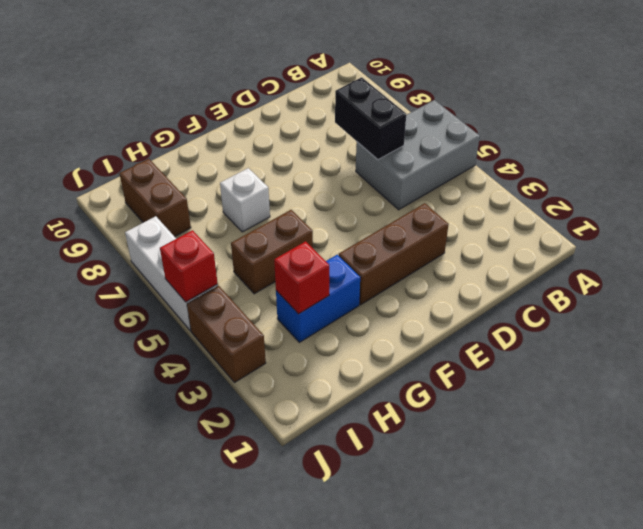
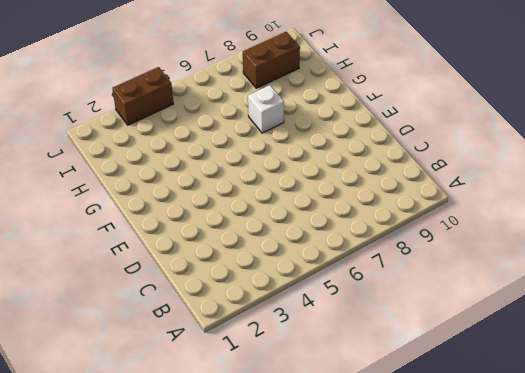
none -> grey brick A5:C6 level 1
none -> brown brick D3:F3 level 1

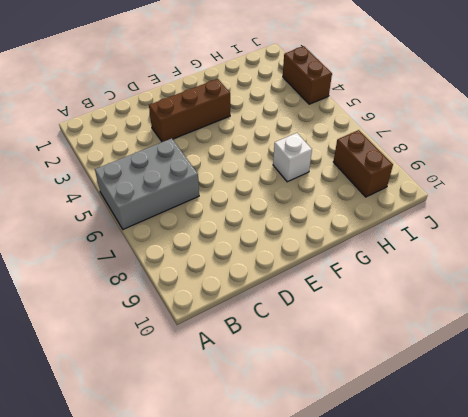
none -> blue brick G3:H3 level 1
none -> brown brick G5:H5 level 1

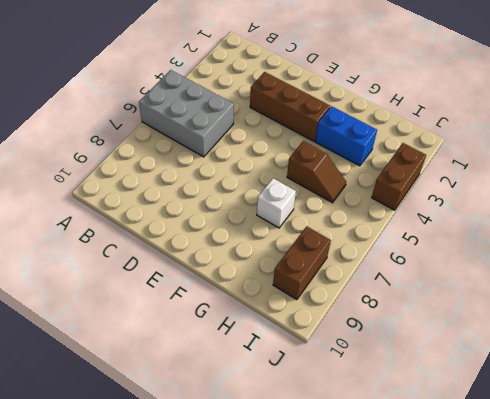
brown slope G5:H5 level 1 top G -> brown brick G5:H5 level 1
none -> white brick J5:J7 level 1
none -> black brick C6:C7 level 2

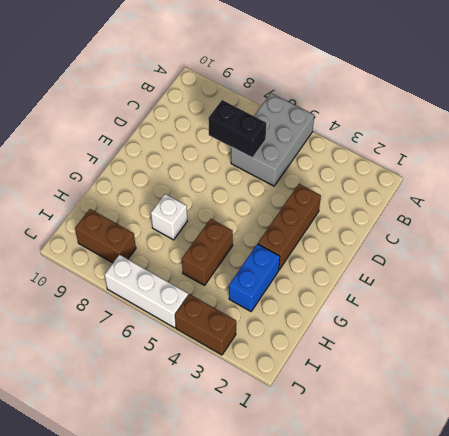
none -> red brick H3 level 2
none -> red brick J5 level 2

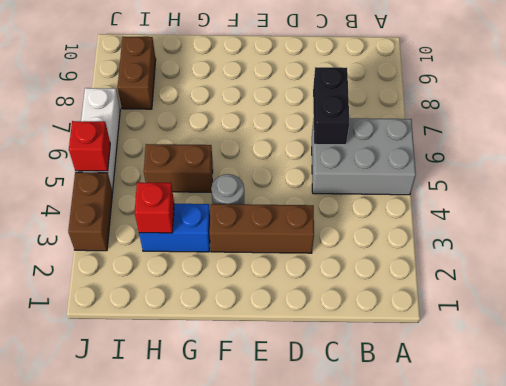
grey round brick F4 level 1 -> none
none -> white brick G7 level 1

